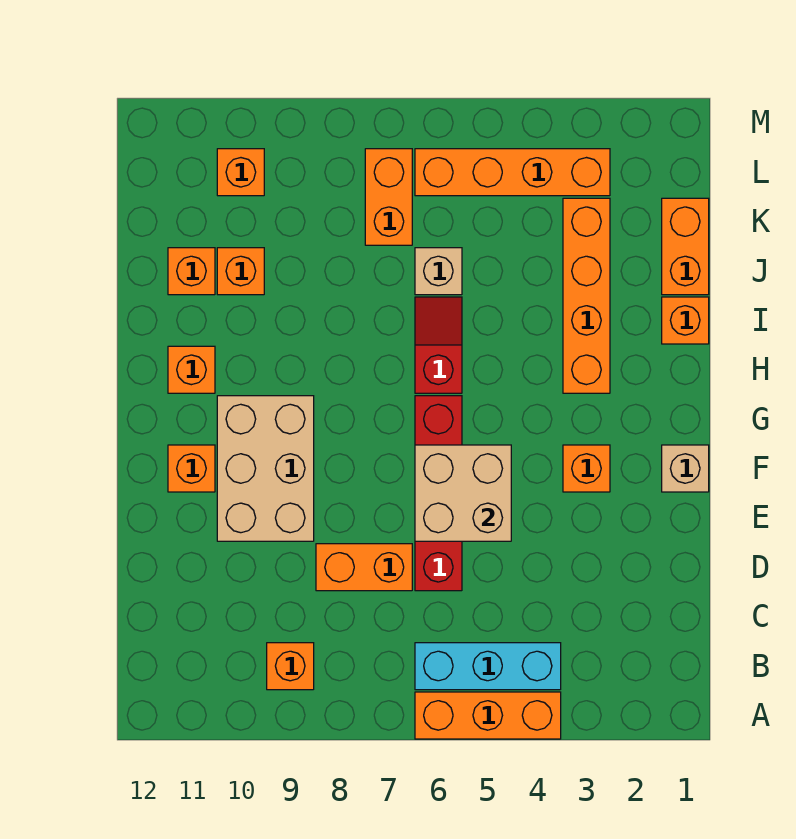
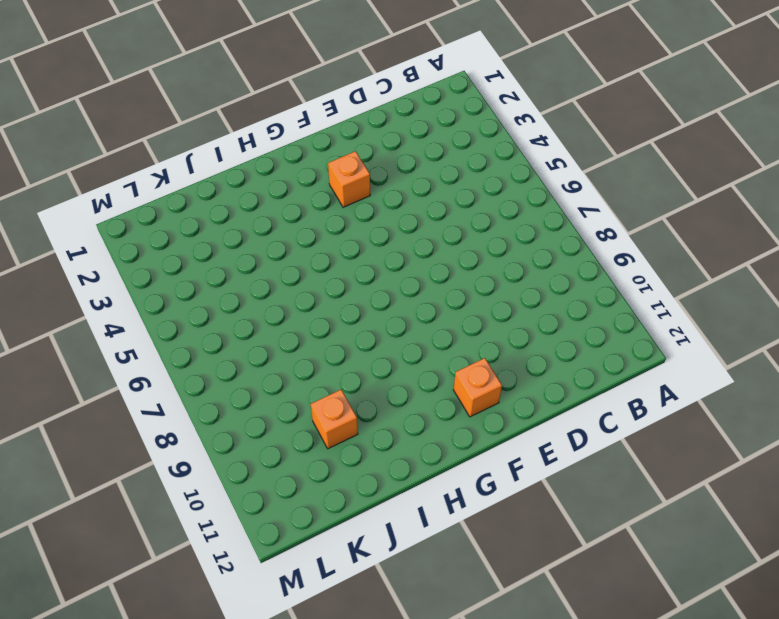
none -> orange brick A4:A6 level 1
none -> cyan brick B4:B6 level 1
none -> orange brick B9 level 1

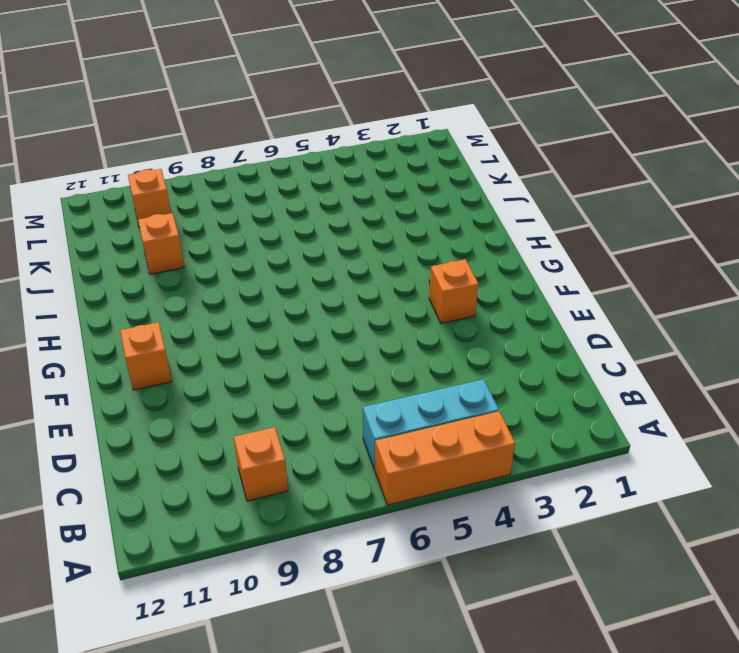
none -> red brick D6:G6 level 1
none -> orange brick D7:D8 level 1
none -> tan brick E9:G10 level 1

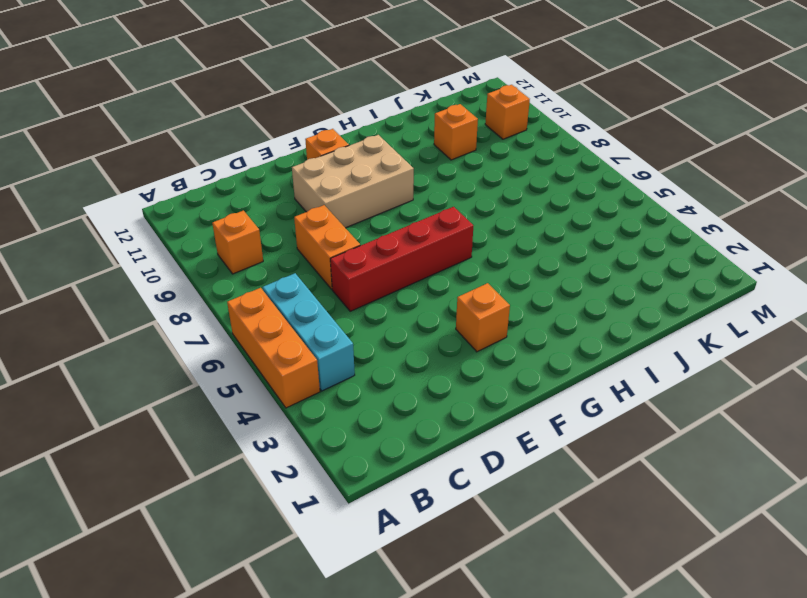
none -> tan brick F1 level 1
none -> orange brick H3:K3 level 1
none -> red slope H6:I6 level 1 top H

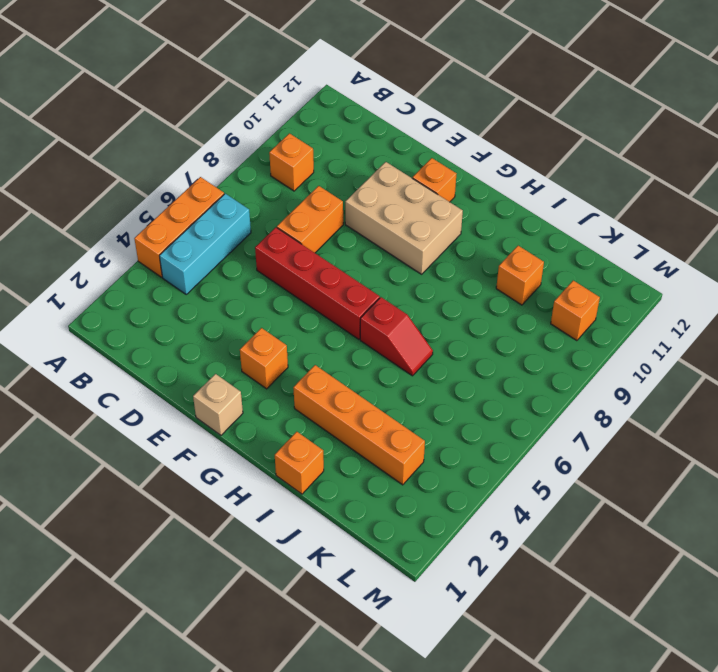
none -> orange brick H11 level 1
none -> orange brick J1:K1 level 1
none -> tan brick J6 level 1

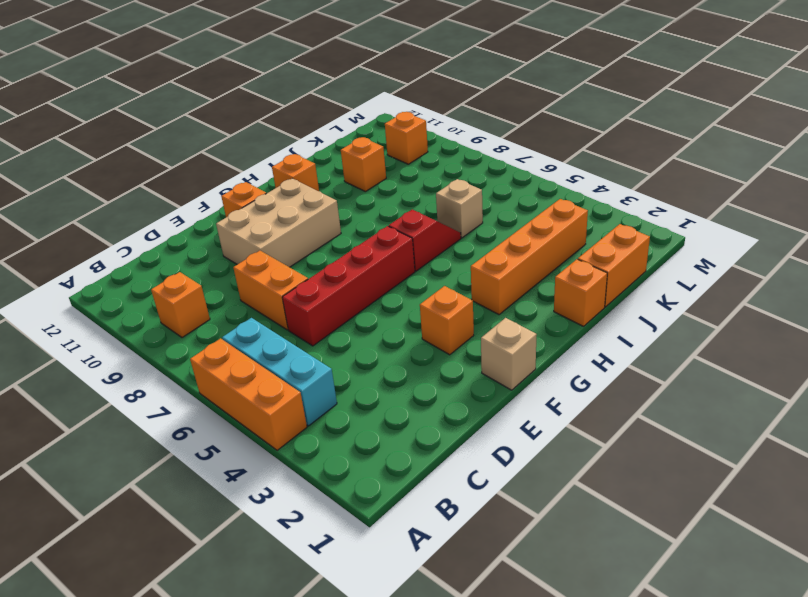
none -> orange brick J11 level 1
none -> orange brick K7:L7 level 1
none -> orange brick L3:L6 level 1

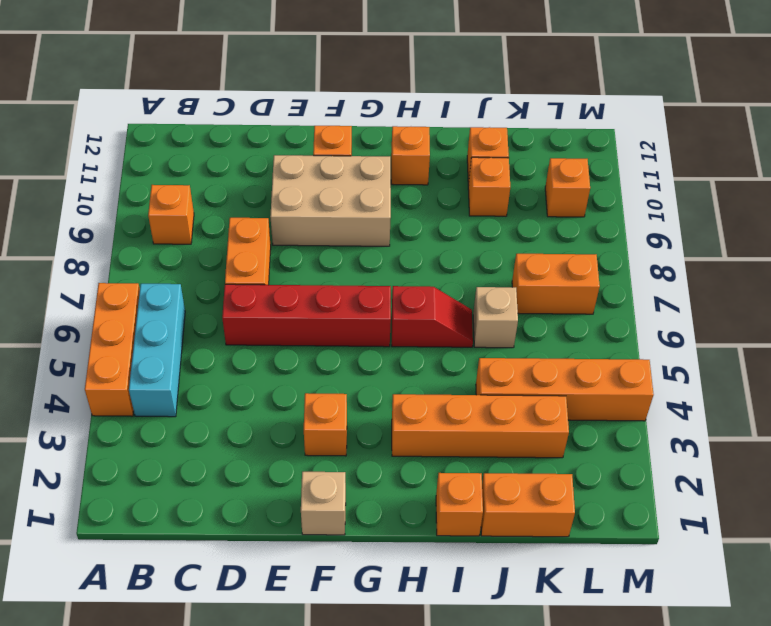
orange brick J4:M4 level 1 -> orange brick L3:L6 level 1
none -> tan brick E5:F6 level 2

